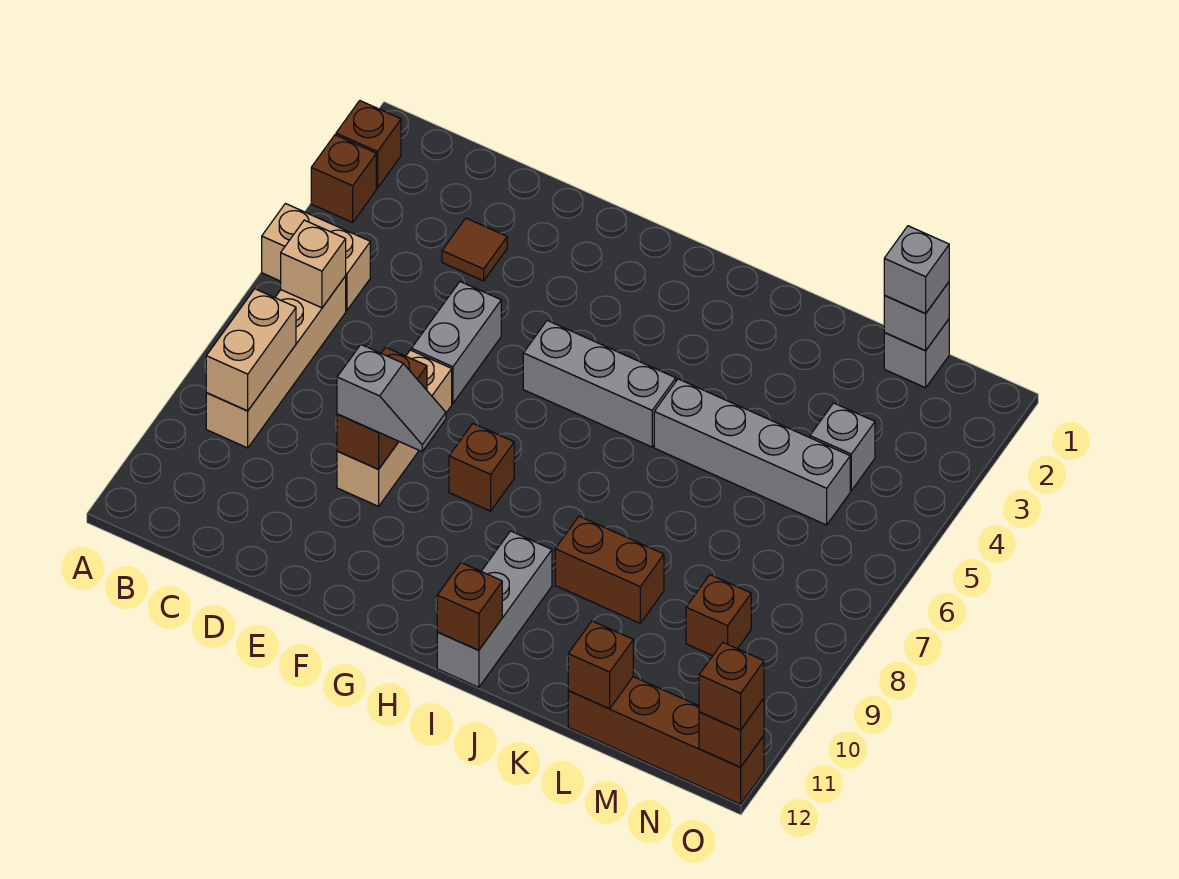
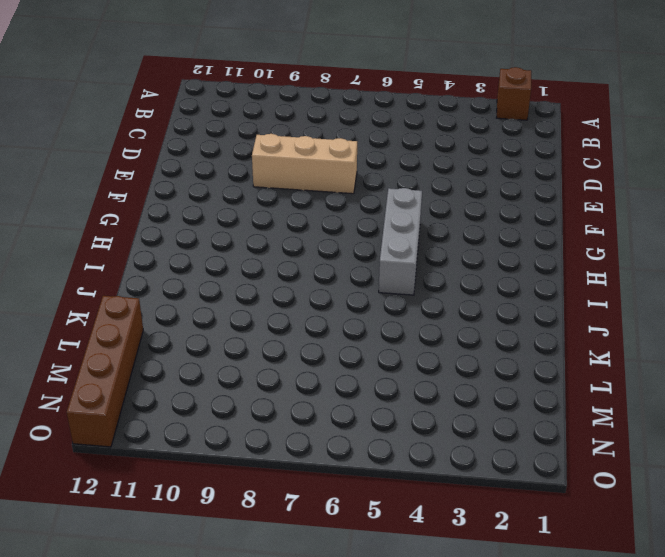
none -> brown brick A3 level 1
none -> tan brick A5:B5 level 1
none -> tan brick B6:B9 level 1

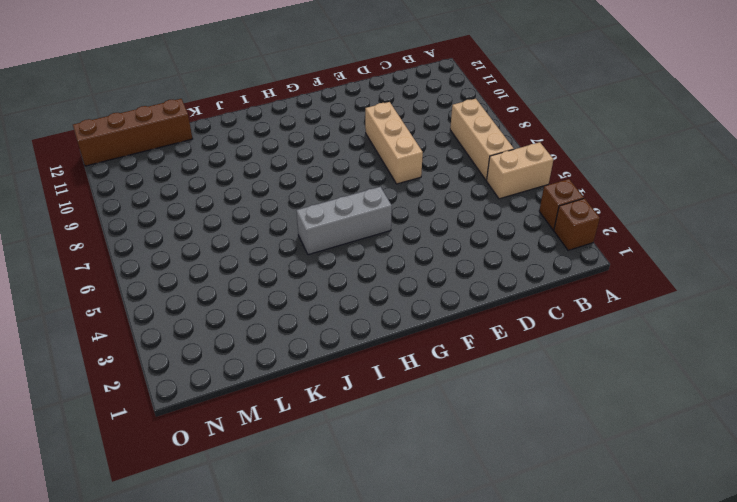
tan brick B6:B8 level 1 -> tan brick B6:B9 level 1
none -> brown tile D3 level 1
none -> grey brick E5:E6 level 1
none -> brown brick G8 level 1

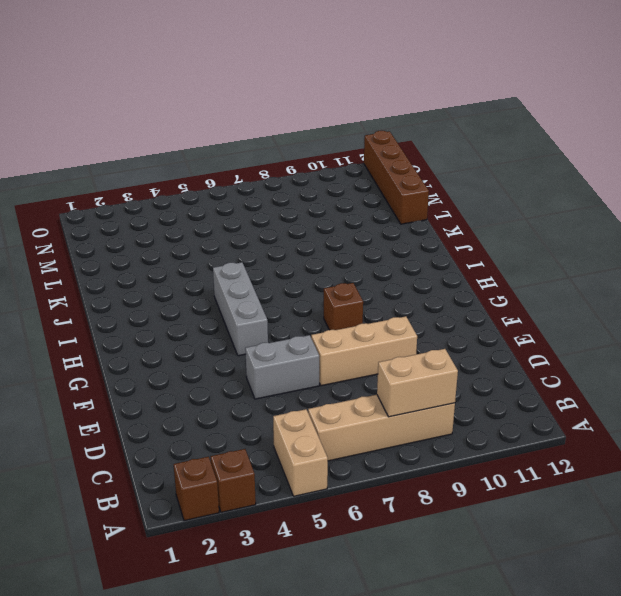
none -> brown tile D3 level 1
none -> grey brick I10:I12 level 1
none -> grey brick J5:M5 level 1

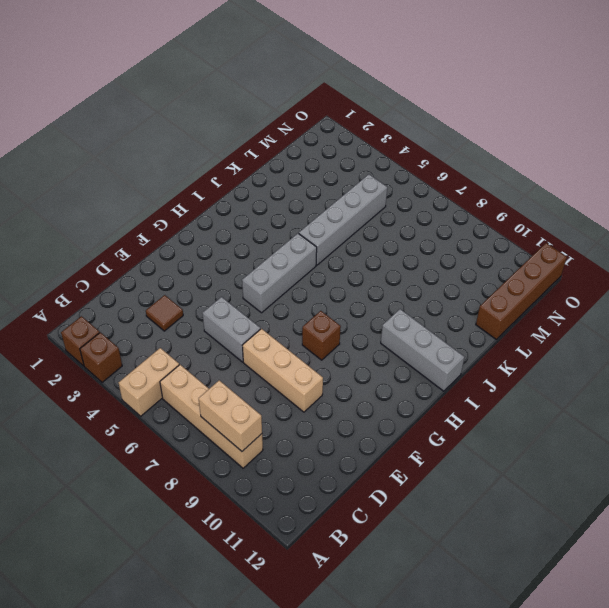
none -> brown brick J9:K9 level 1
none -> grey brick M1 level 1
none -> grey brick M4 level 1

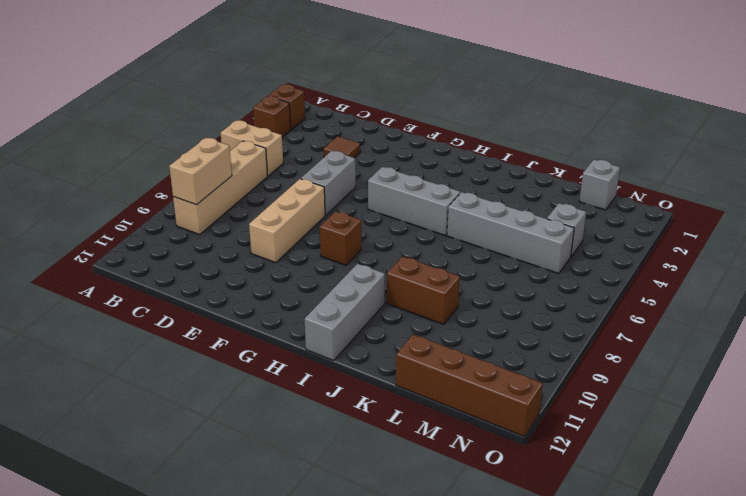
none -> brown brick M9 level 1
none -> tan brick B6 level 2
none -> brown brick E8:E9 level 2

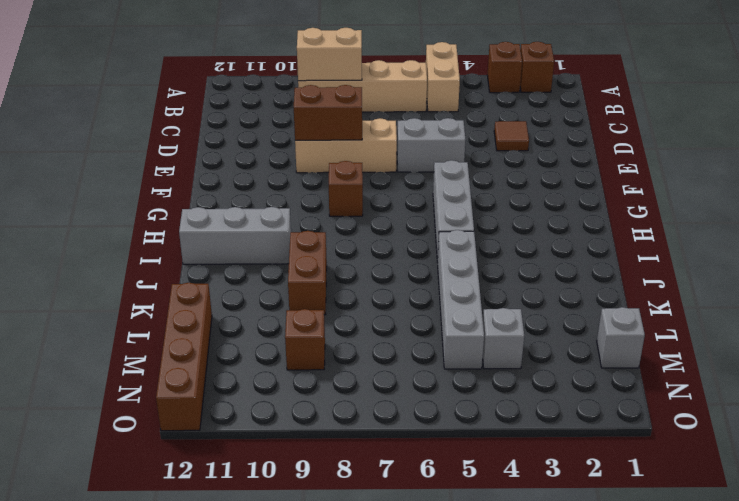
none -> tan brick B6 level 2
none -> brown brick I12 level 2
none -> brown brick L12 level 2

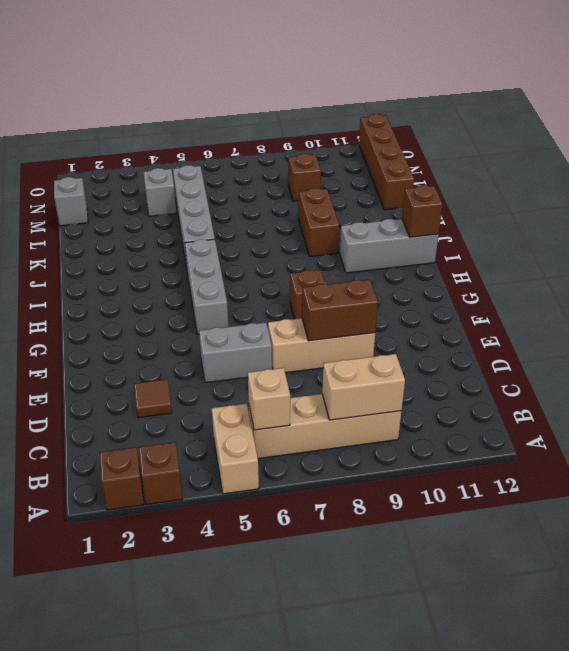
none -> brown brick L12 level 2
none -> grey brick M1 level 2
none -> brown brick O12 level 2

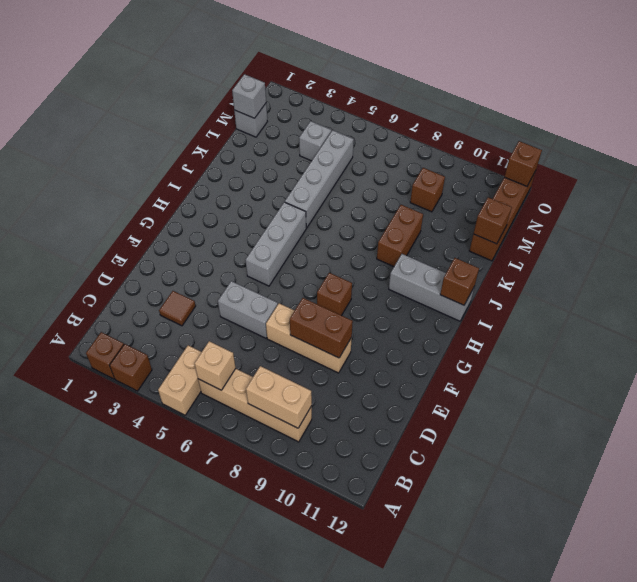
none -> grey slope E9:F9 level 3 top E
none -> grey brick M1 level 3
none -> brown brick O12 level 3

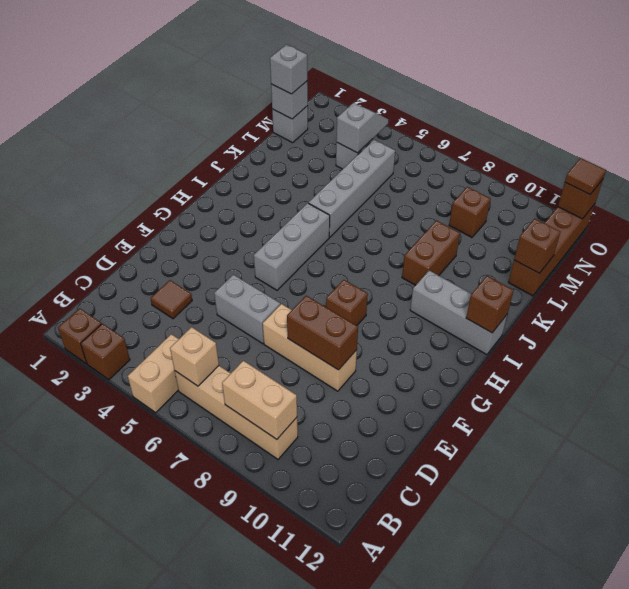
grey slope M4:N4 level 2 top M -> grey slope E9:F9 level 3 top E
brown tile O12 level 3 -> brown brick O12 level 3

